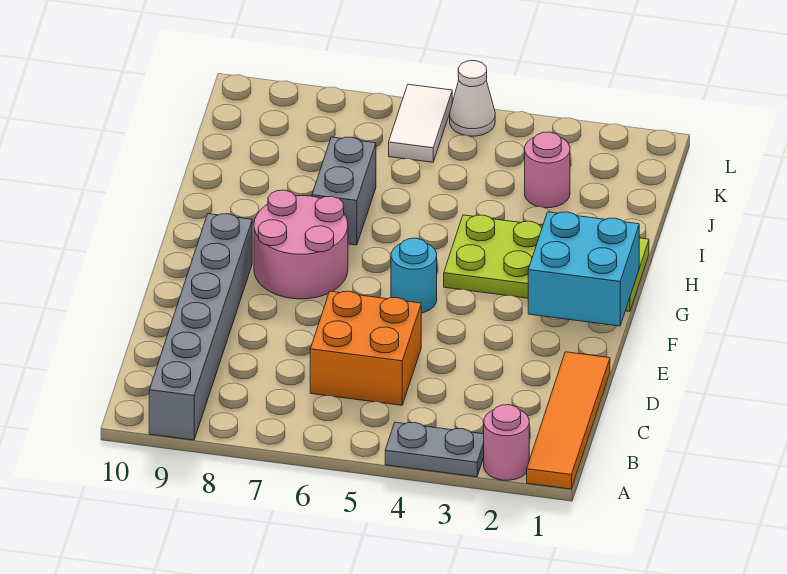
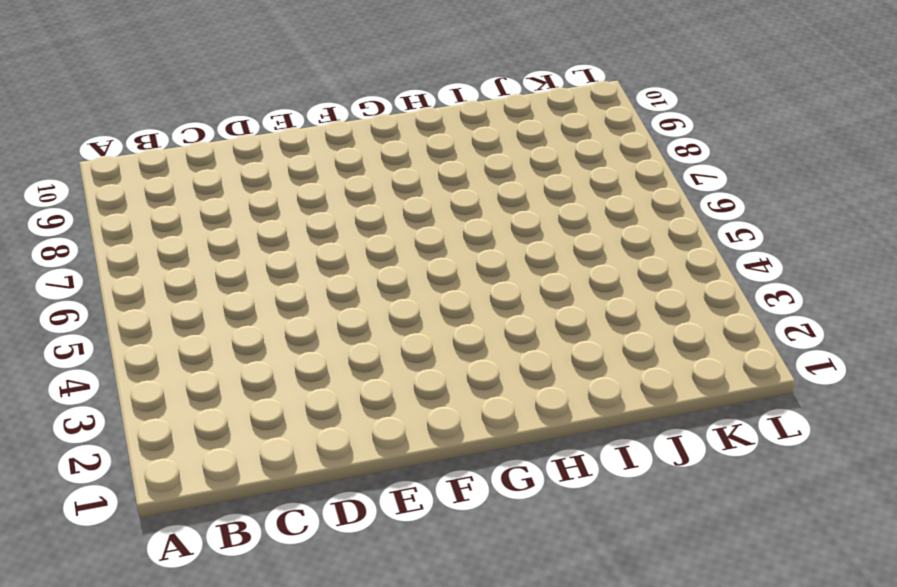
none -> orange tile A1:D1 level 1
none -> pink round brick A2 level 1
none -> grey plate A3:A4 level 1

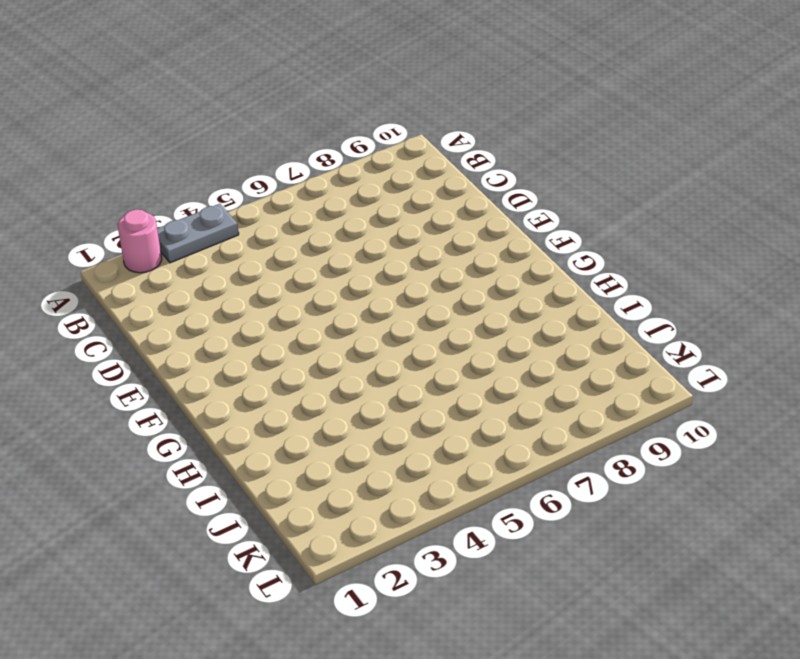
none -> orange tile A1:D1 level 1
none -> grey brick A9:F9 level 1
none -> orange brick C5:D6 level 1

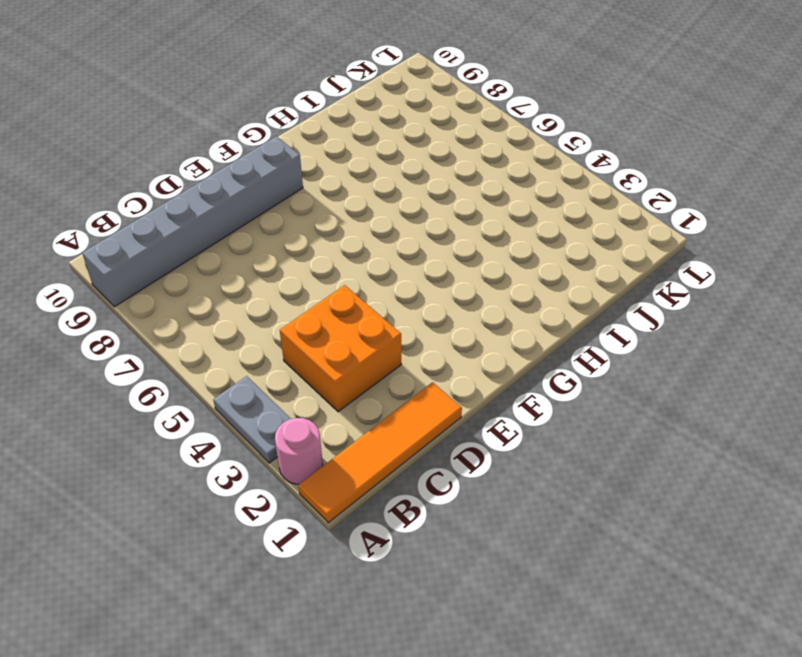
orange brick C3:D4 level 1 -> orange brick C5:D6 level 1
none -> cyan round brick F5 level 1
none -> pink round brick F7:G8 level 1
none -> lime plate G1:H4 level 1

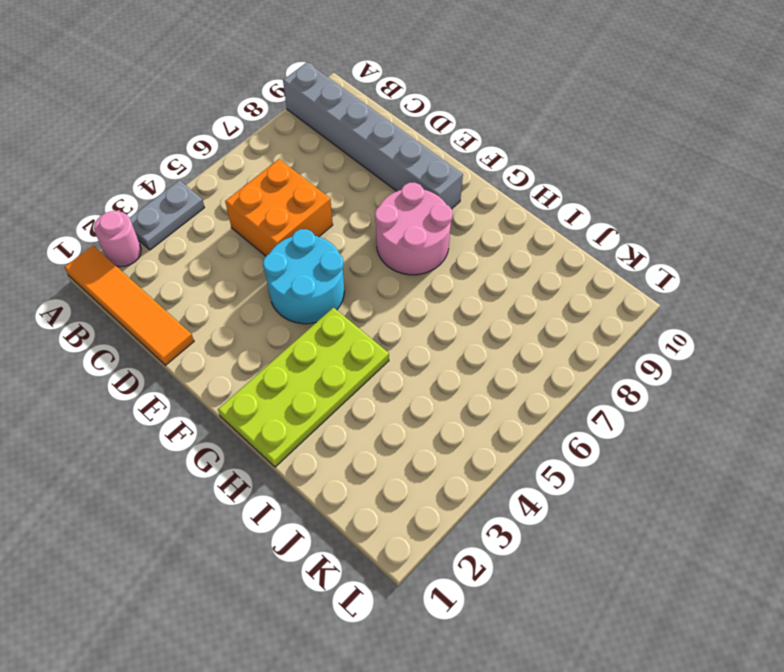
cyan round brick E4:F5 level 1 -> cyan round brick F5 level 1
none -> grey brick H7:I7 level 1
none -> pink round brick J3 level 1
none -> white tile K6:L6 level 1

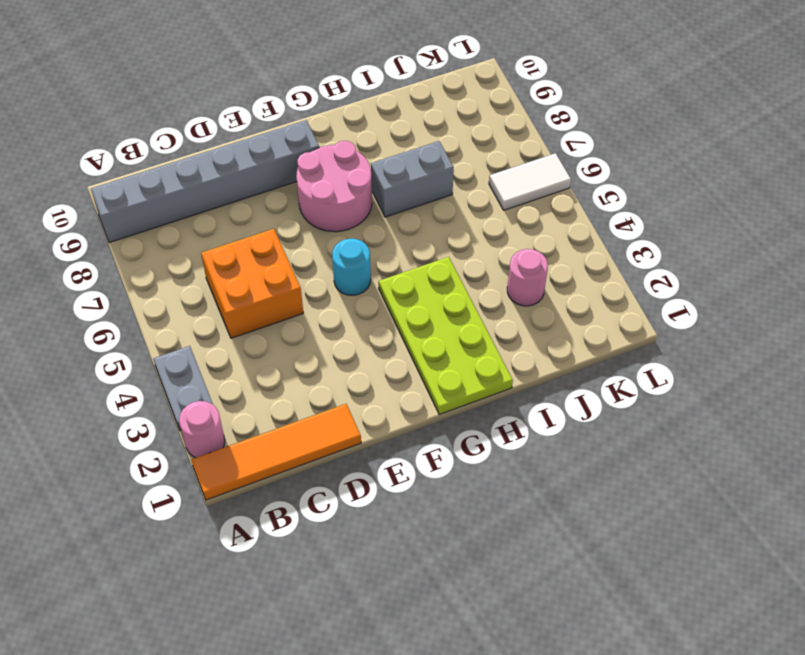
none -> white cone L5 level 1
none -> cyan brick F1:G2 level 2

